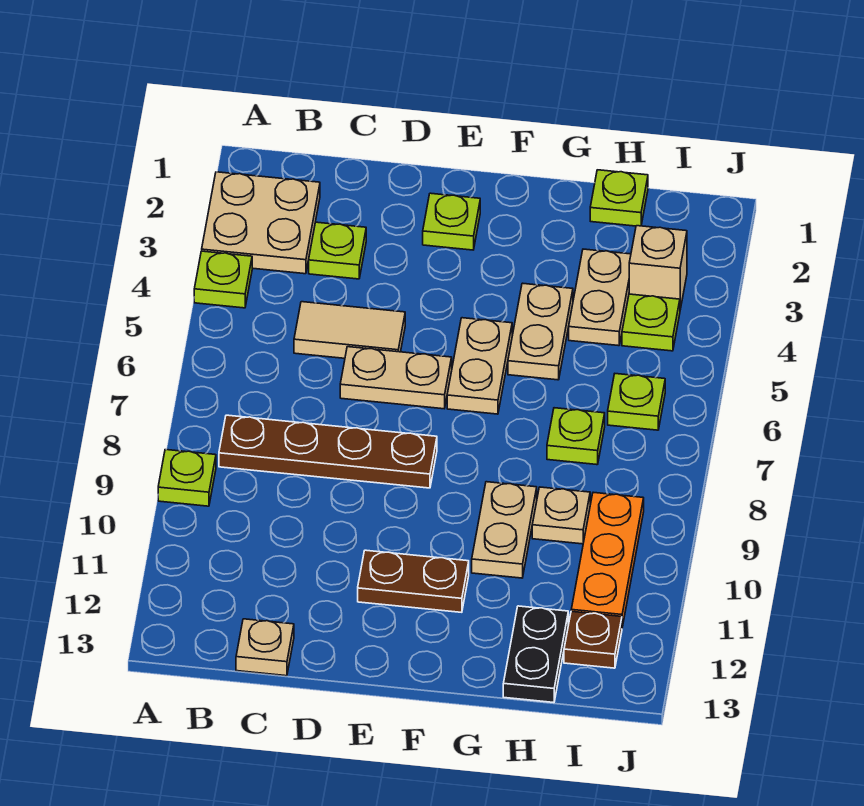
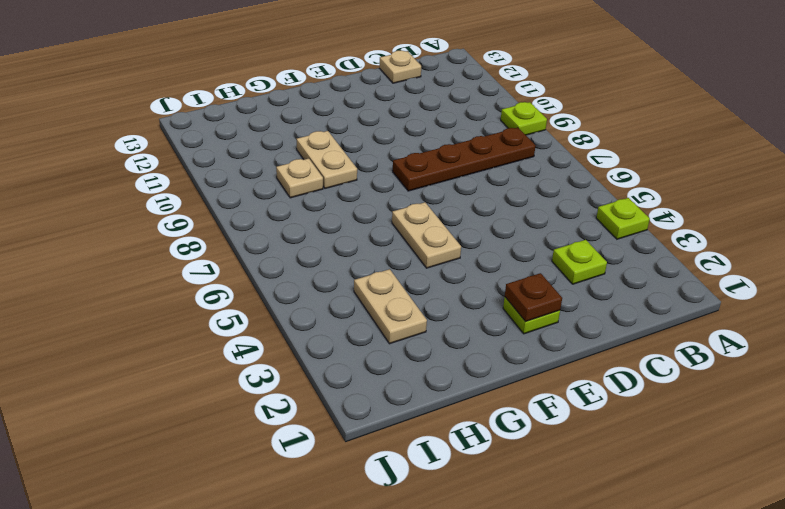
brown plate E2 level 2 -> brown plate I12 level 1
none -> tan plate A2:B3 level 1
none -> tan tile C5:D5 level 1
none -> tan plate D6:E6 level 1

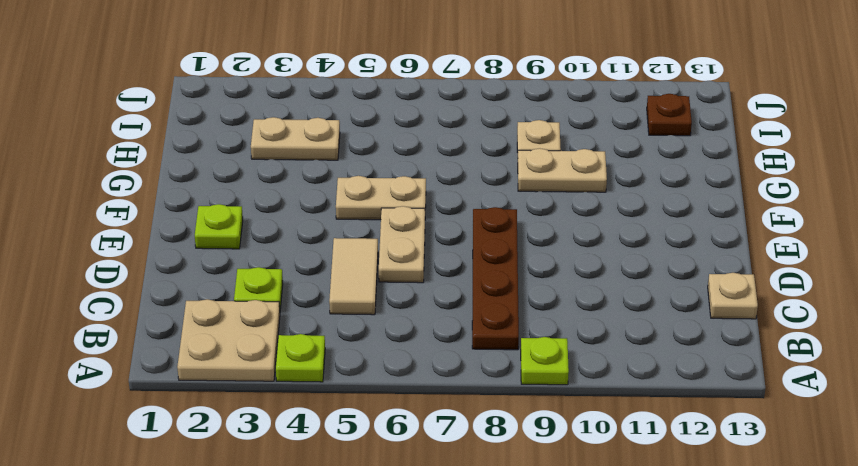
none -> brown plate E11:F11 level 1
none -> tan plate G4:G5 level 1
none -> lime plate H1 level 1

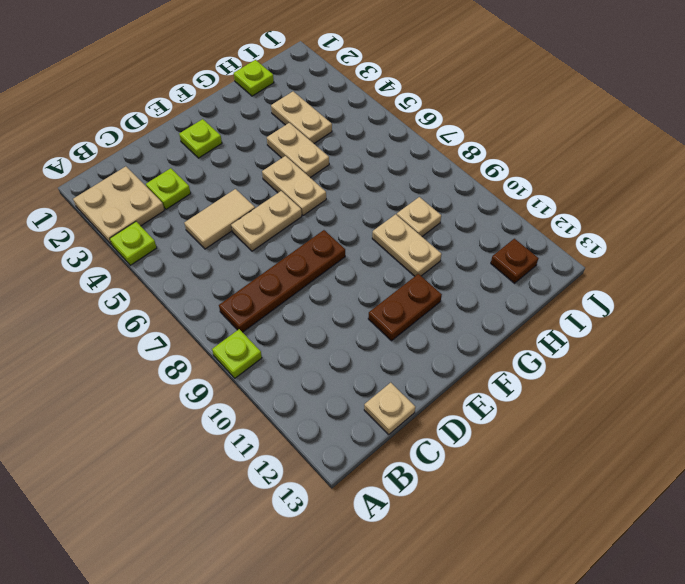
none -> lime plate H7 level 1
none -> black plate H12:H13 level 1
none -> tan brick I3 level 1

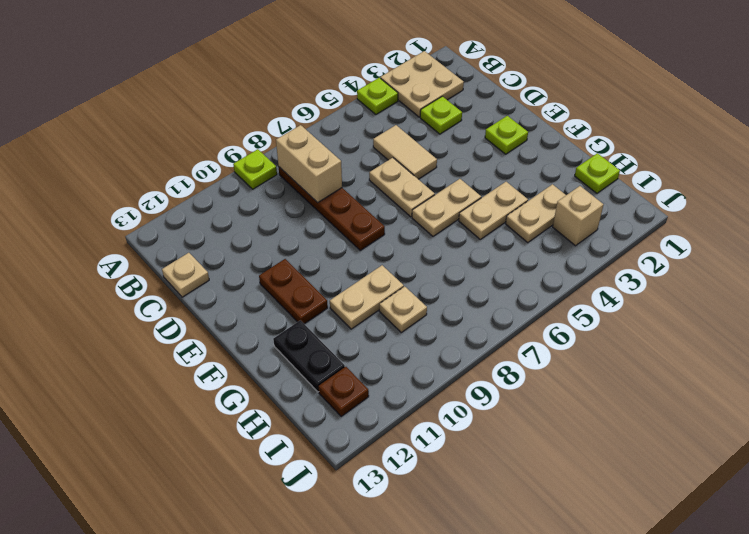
tan brick B8:C8 level 2 -> none
black plate G12:H12 level 1 -> black plate H12:H13 level 1
none -> lime plate H7 level 1
none -> lime plate I4 level 1
none -> lime plate I6 level 1

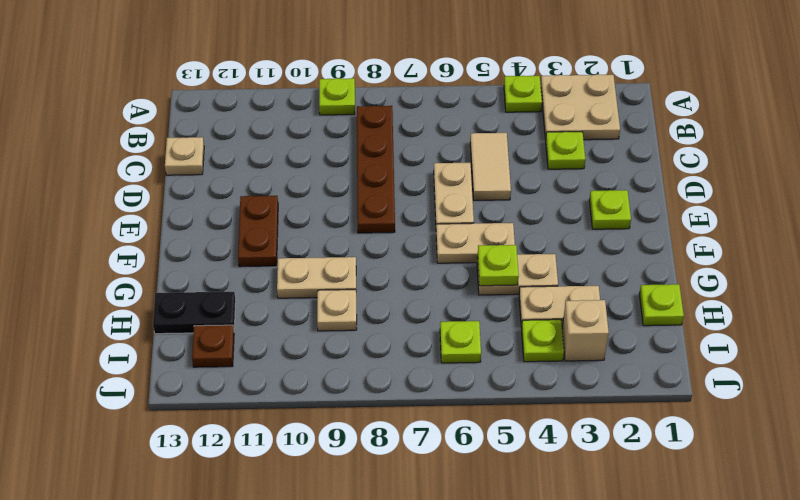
lime plate G5 level 2 -> lime plate H7 level 1
none -> orange plate I9:I11 level 1

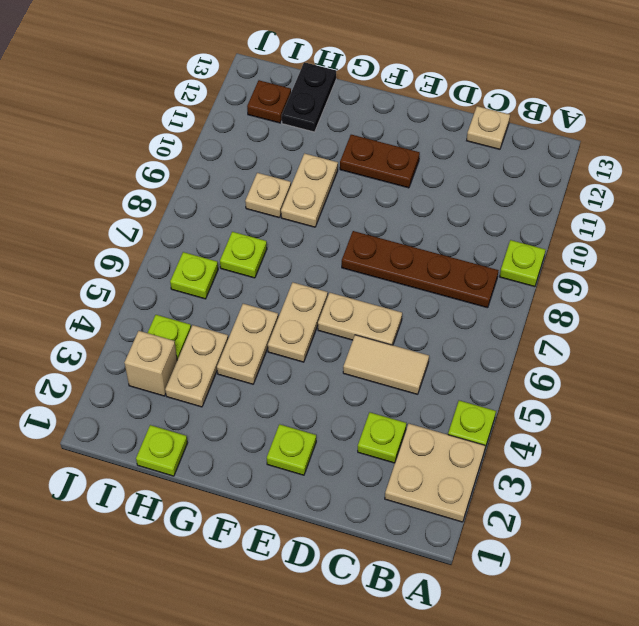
none -> orange plate I9:I11 level 1

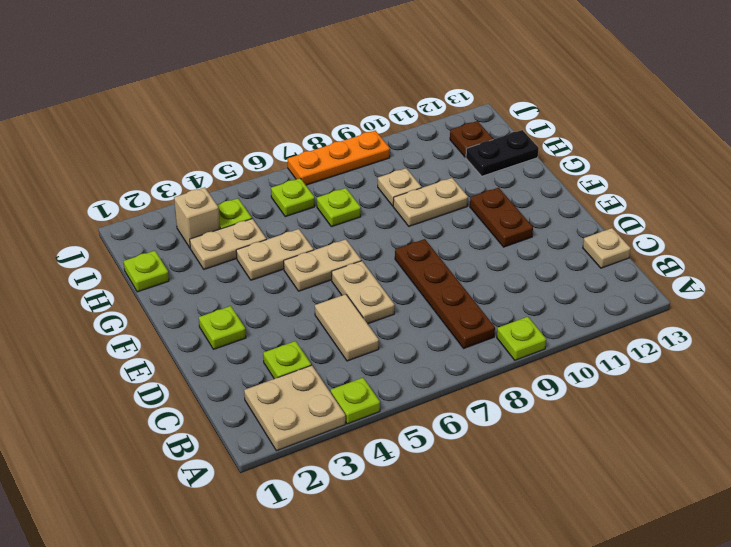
orange plate J7:J9 level 1 -> orange plate I9:I11 level 1

